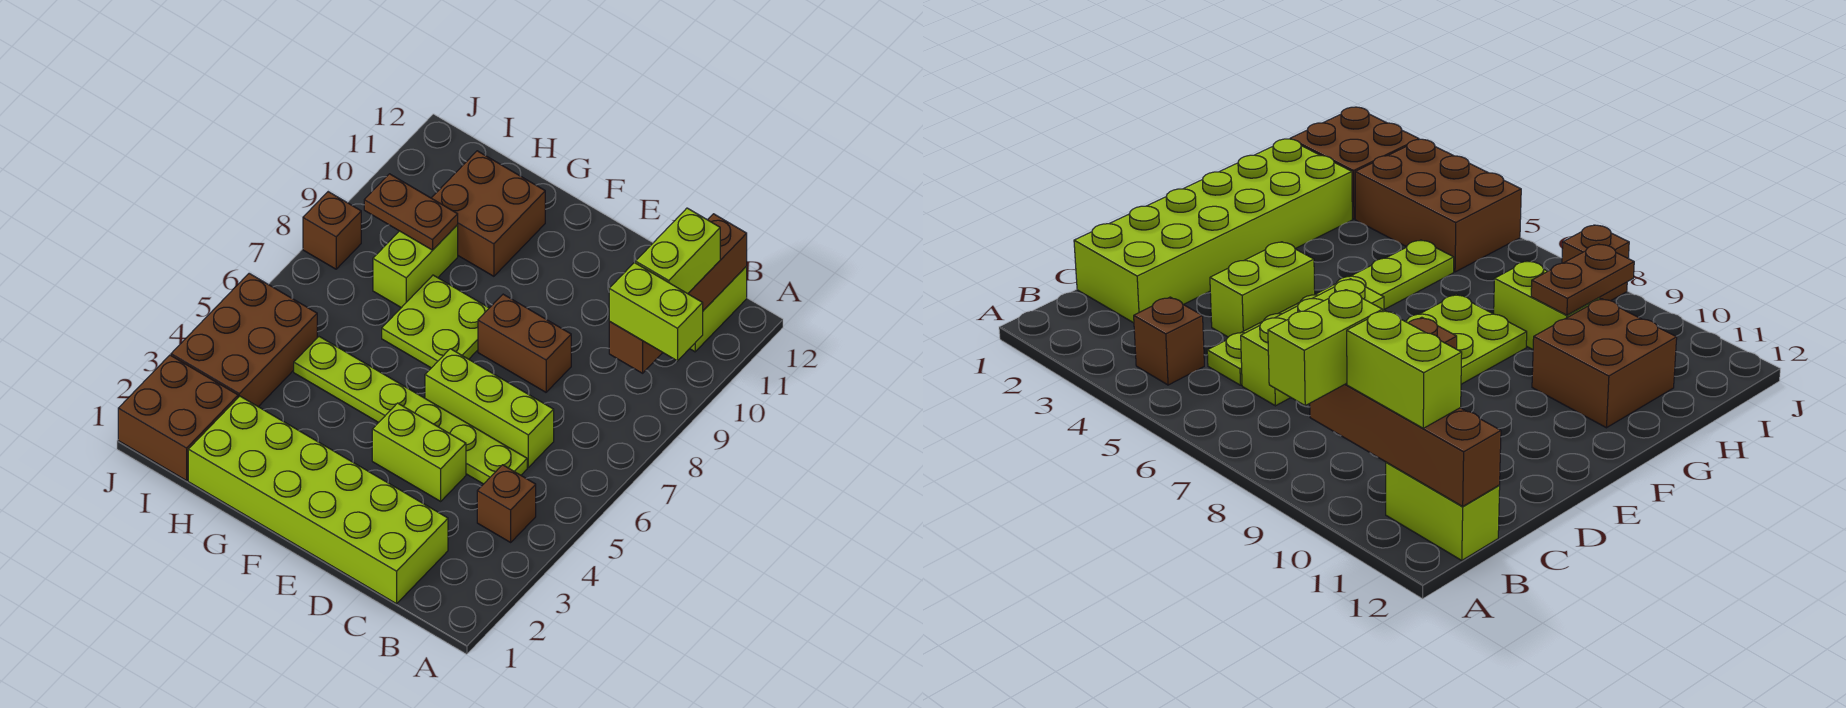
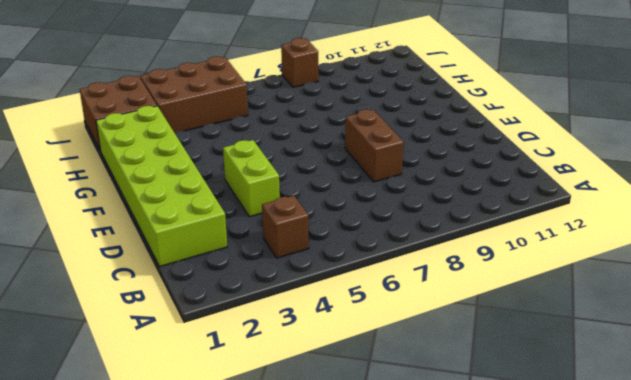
none -> lime brick B11:B12 level 1
none -> lime plate C5:H5 level 1
none -> lime brick C6:E6 level 1

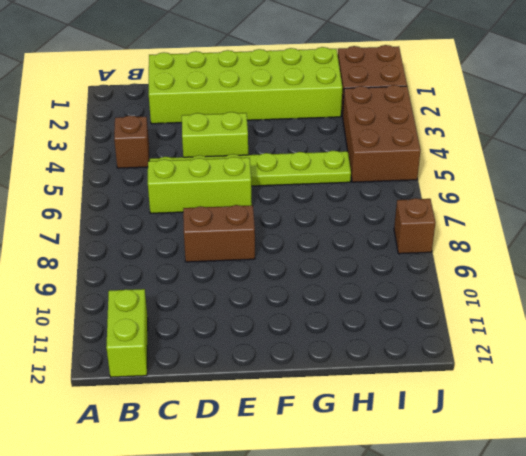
none -> lime plate F7:G8 level 1
none -> brown brick G10:H11 level 1
none -> lime brick H8:H9 level 1

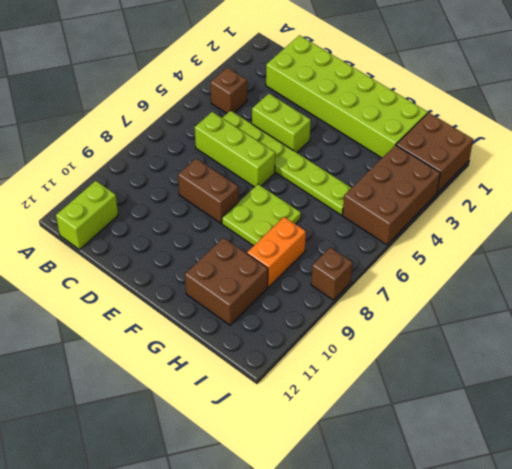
orange brick H8:H9 level 1 -> lime brick H8:H9 level 1
none -> brown brick B9:B12 level 2
none -> brown plate H9:I9 level 2
none -> lime brick A9:B9 level 3

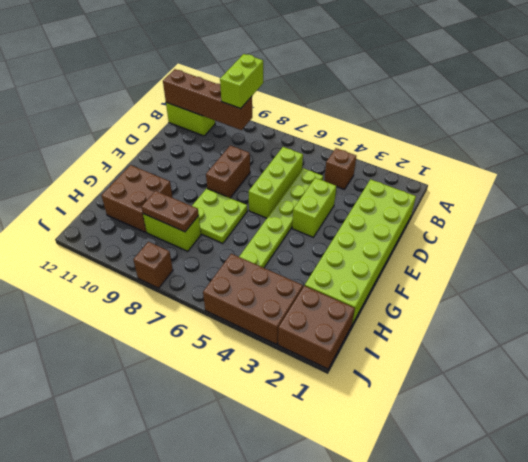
brown plate H8:H9 level 2 -> brown plate H9:I9 level 2
none -> lime brick B10:B11 level 3

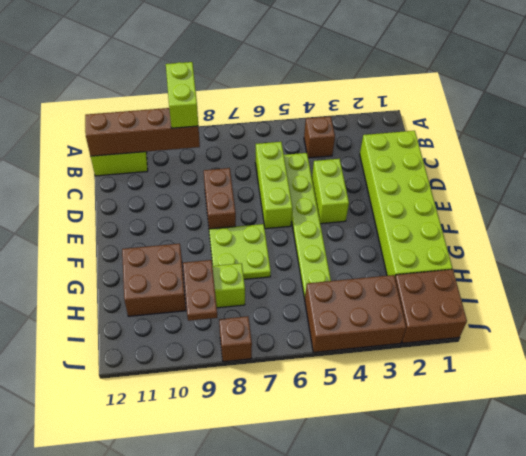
none -> lime brick B10:B11 level 3

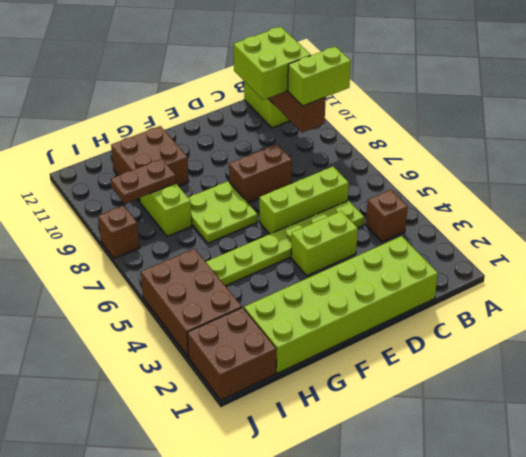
lime brick B10:C11 level 3 -> lime brick B10:B11 level 3

